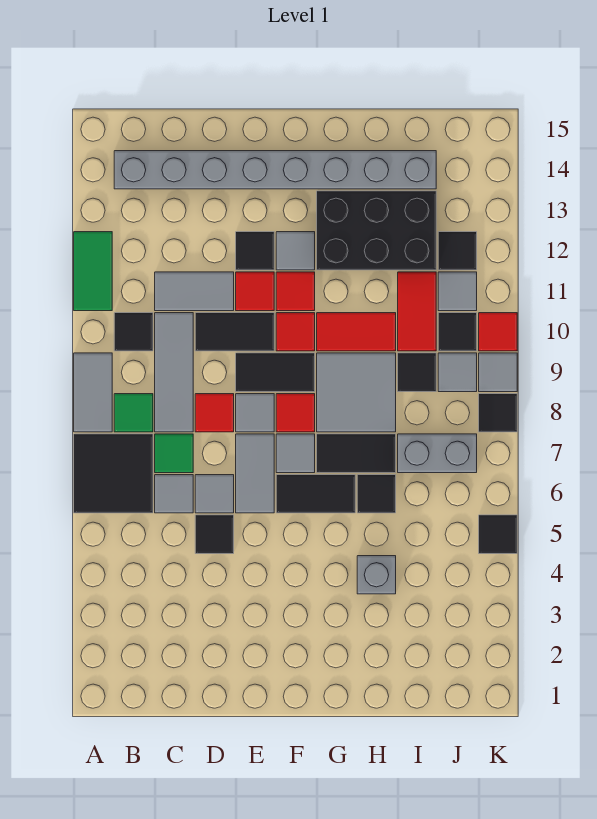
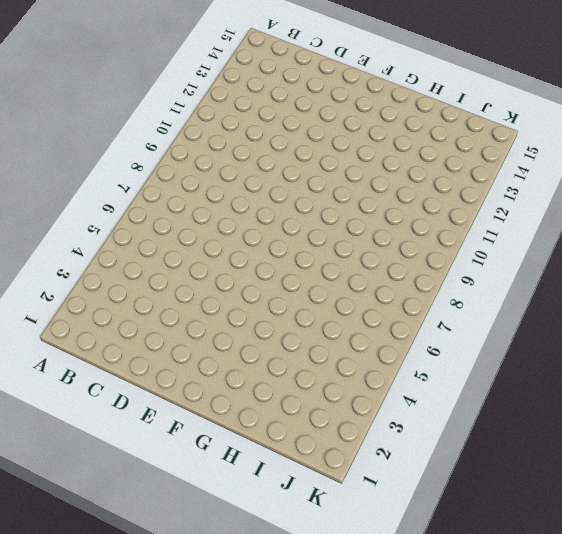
none -> black tile A6:B7 level 1
none -> grey tile A8:A9 level 1
none -> green tile A11:A12 level 1
none -> green tile B8 level 1

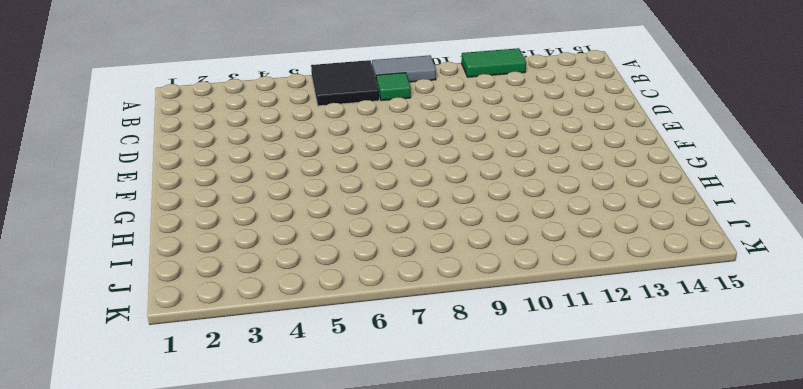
none -> black tile B10 level 1
none -> grey brick B14:I14 level 1
none -> grey tile C6 level 1
none -> green tile C7 level 1

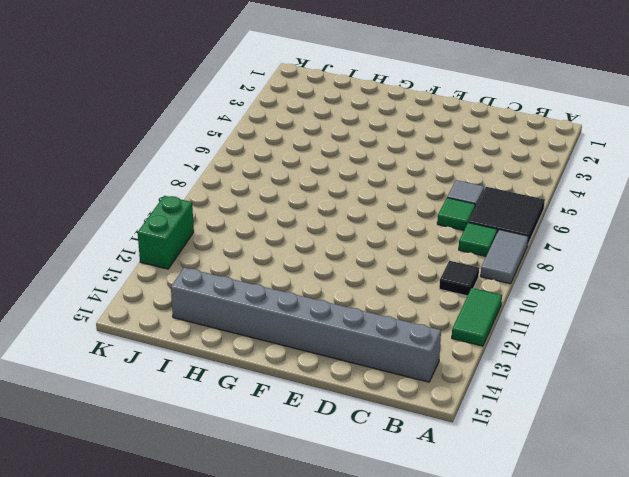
green brick K11:K12 level 1 -> none
none -> grey tile C8:C10 level 1
none -> grey tile C11:D11 level 1
none -> black tile D5 level 1
none -> grey tile D6 level 1

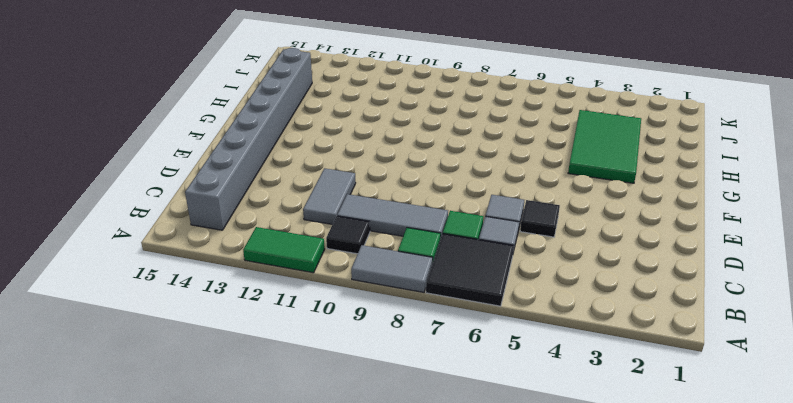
green tile G3:I4 level 1 -> grey brick H4 level 1
none -> red tile D8 level 1
none -> black tile D10:E10 level 1
none -> grey tile E6:E7 level 1
none -> grey tile E8 level 1

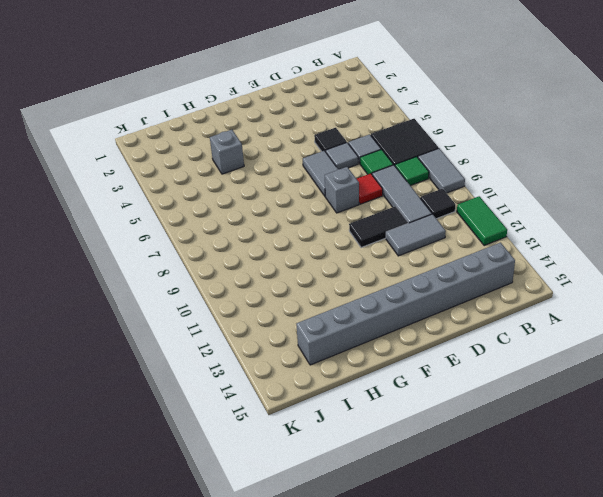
grey brick E8 level 1 -> grey tile E8 level 1
none -> black tile E9:F9 level 1
none -> red tile E11 level 1
none -> black tile E12 level 1
none -> black tile F6:G6 level 1

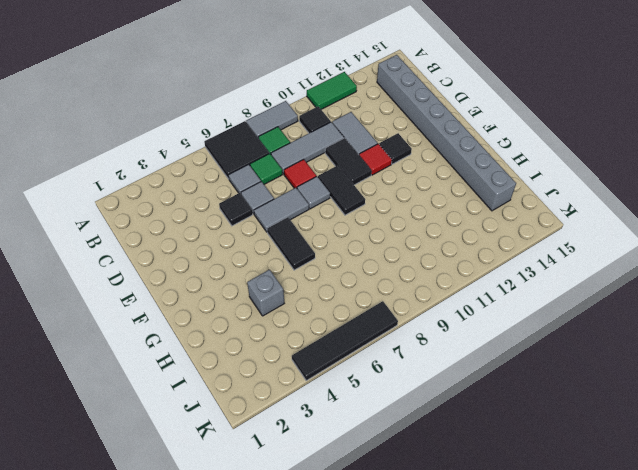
black tile K4:K7 level 1 -> black tile K5 level 1
none -> grey tile F7 level 1
none -> red tile F8 level 1
none -> red tile F10 level 1
none -> red tile F11 level 1

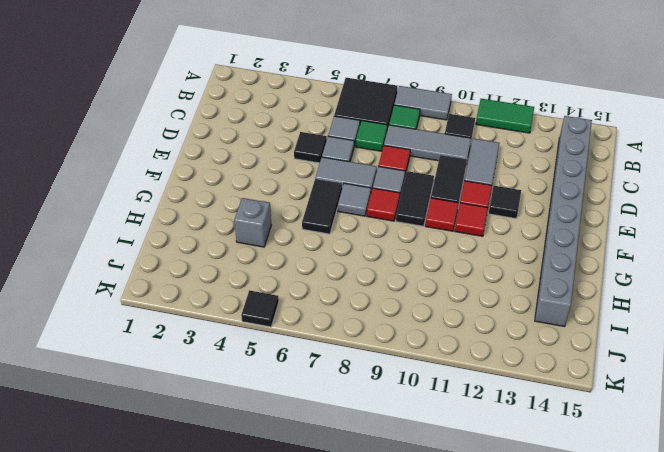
none -> grey tile F12 level 1
none -> black tile G7:H7 level 1
none -> grey tile G8:H9 level 1
none -> red tile G10:H10 level 1

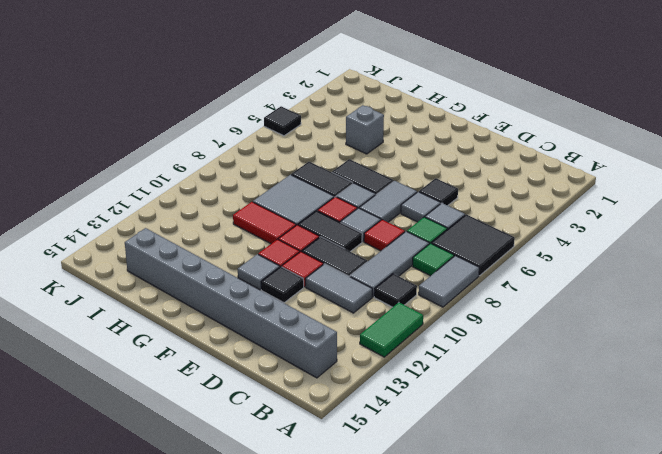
none -> black brick G12:I13 level 1
none -> black tile H6 level 1
none -> grey brick I7:J7 level 1
none -> black tile I9 level 1

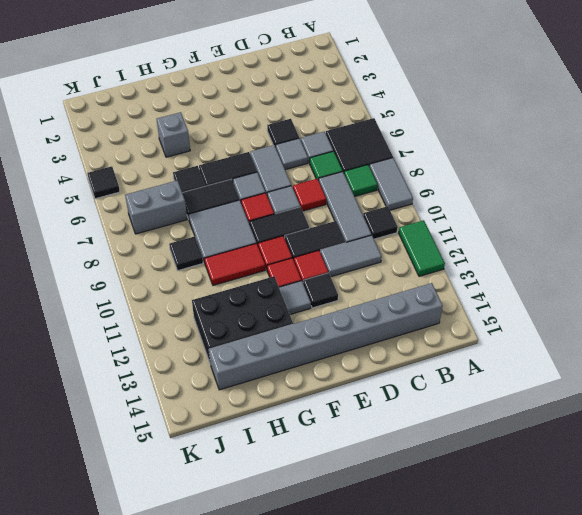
none -> red tile I10:I11 level 1
none -> grey tile J9 level 1
none -> black tile J10 level 1
none -> grey tile J11 level 1

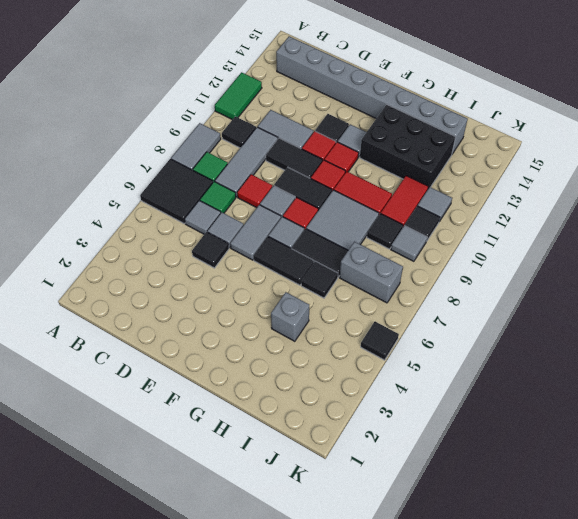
none -> black tile J12 level 1
none -> black tile K8 level 1
none -> grey tile K9 level 1
none -> red tile K10 level 1

